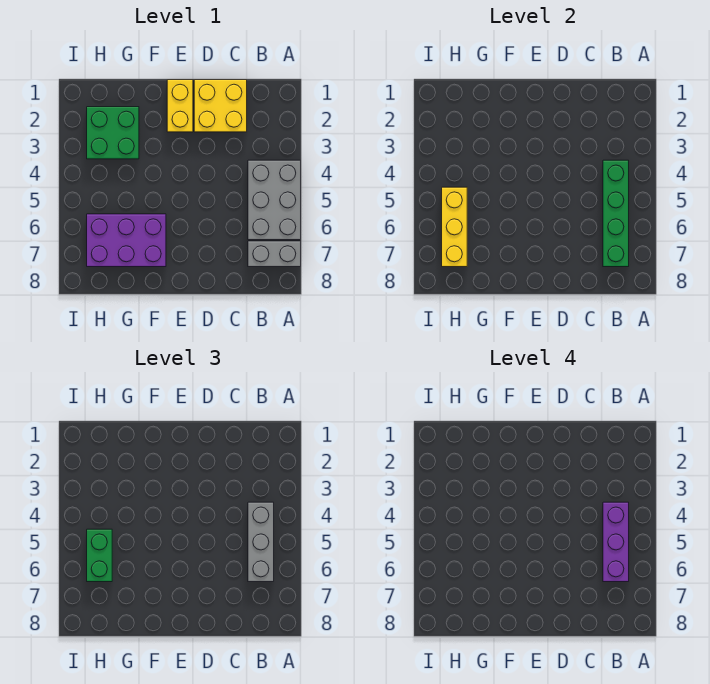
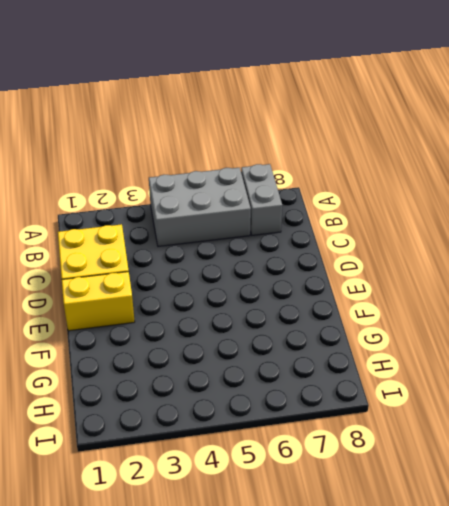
none -> purple brick F6:H7 level 1
none -> green brick G2:H3 level 1

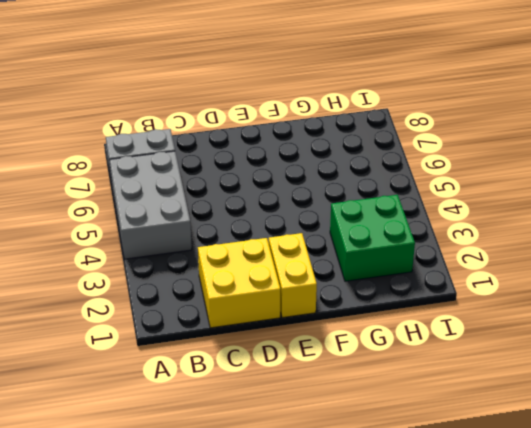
none -> purple brick F6:H7 level 1
none -> green brick B4:B7 level 2

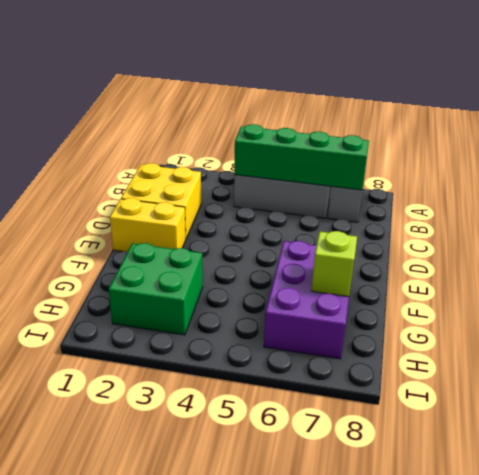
lime brick G7 level 2 -> none
none -> yellow brick H5:H7 level 2
none -> grey brick B4:B6 level 3

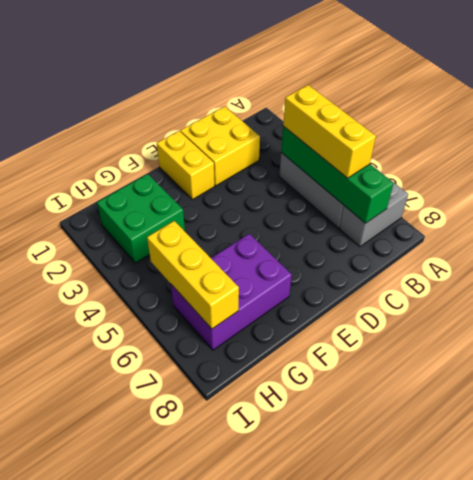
yellow brick B4:B6 level 3 -> grey brick B4:B6 level 3
none -> green brick H5:H6 level 3
none -> purple brick B4:B6 level 4

